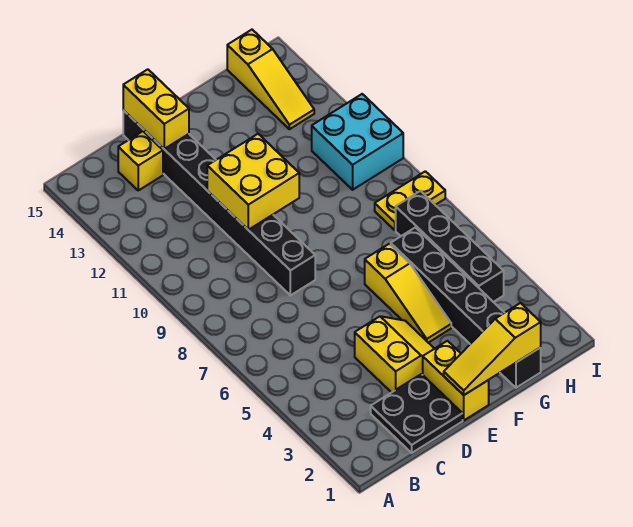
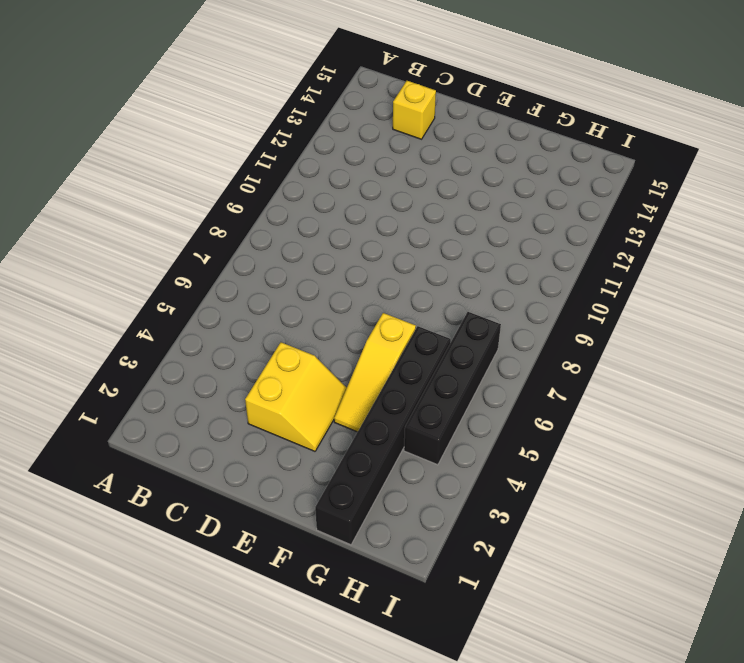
none -> black plate C1:D2 level 1
none -> black brick D8:D15 level 1
none -> yellow brick E1:E2 level 1

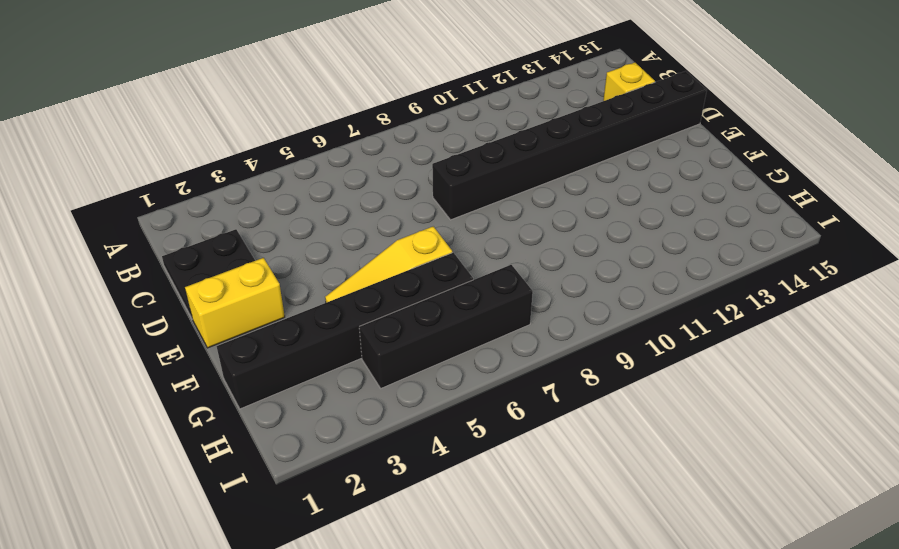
none -> yellow slope D3:E4 level 1 top D
none -> yellow plate H8:I8 level 1
none -> cyan brick H10:I11 level 1

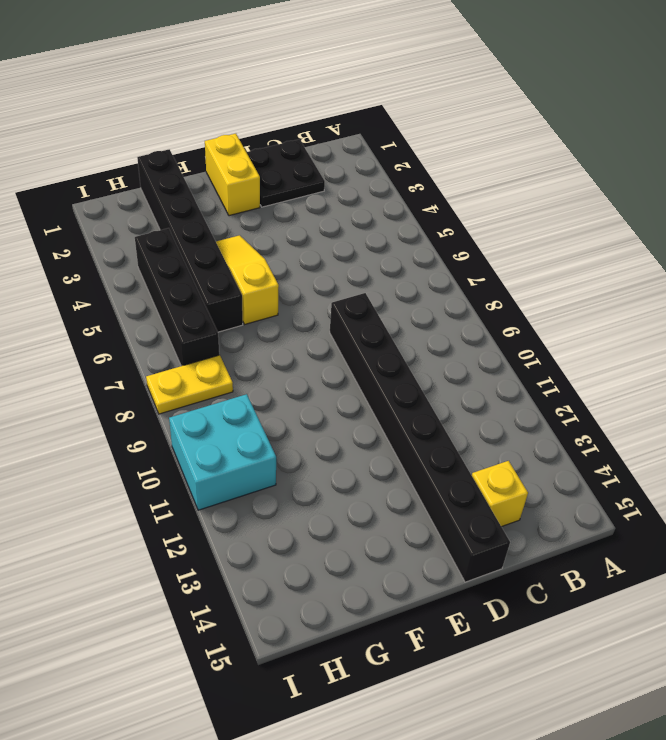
none -> yellow slope D3:E4 level 1 top D
none -> yellow slope H13:H15 level 1 top 15
none -> yellow brick D10:E11 level 2

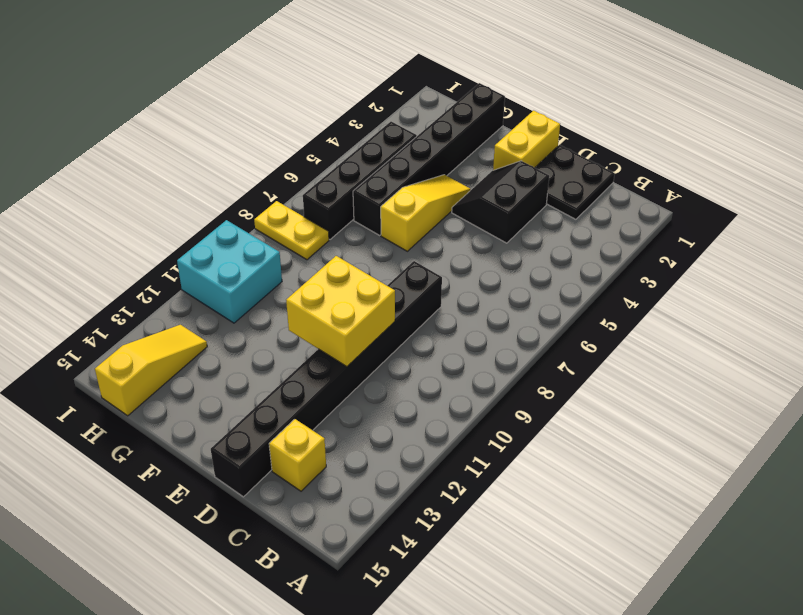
black slope D3:E4 level 1 top D -> yellow slope D3:E4 level 1 top D
none -> yellow brick D14:D15 level 2
none -> yellow slope E1:G1 level 2 top G

